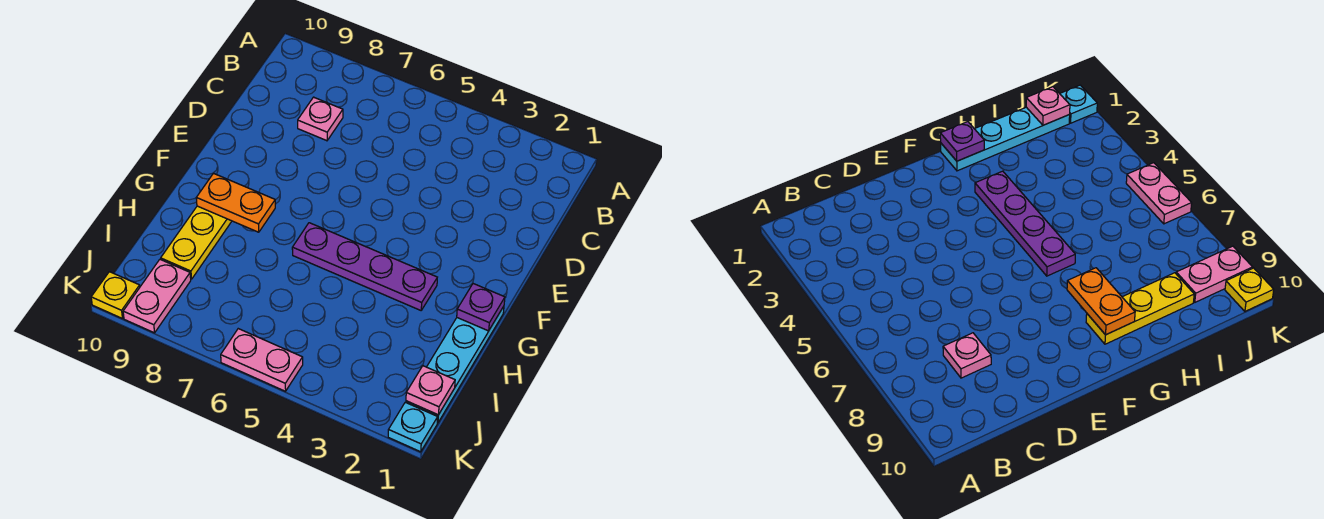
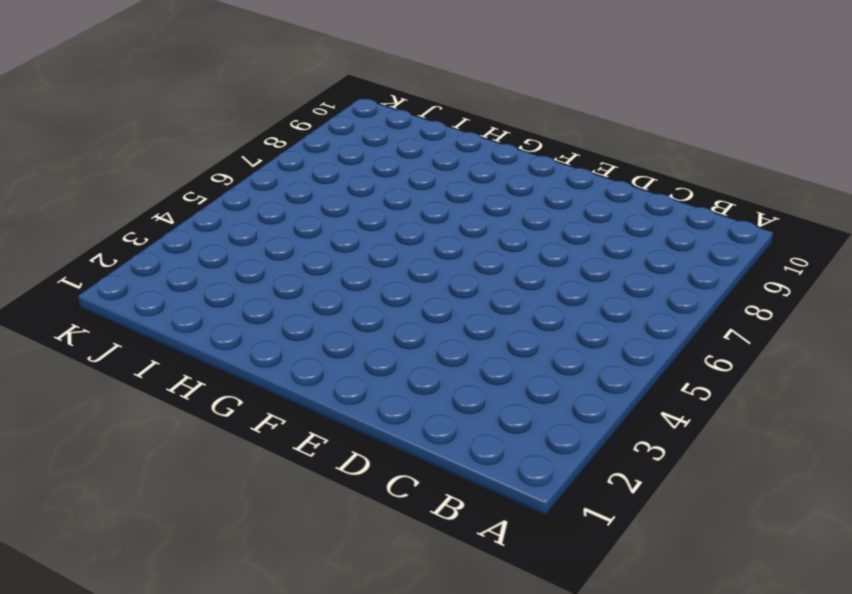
none -> pink plate C8 level 1
none -> cyan plate G1:J1 level 1

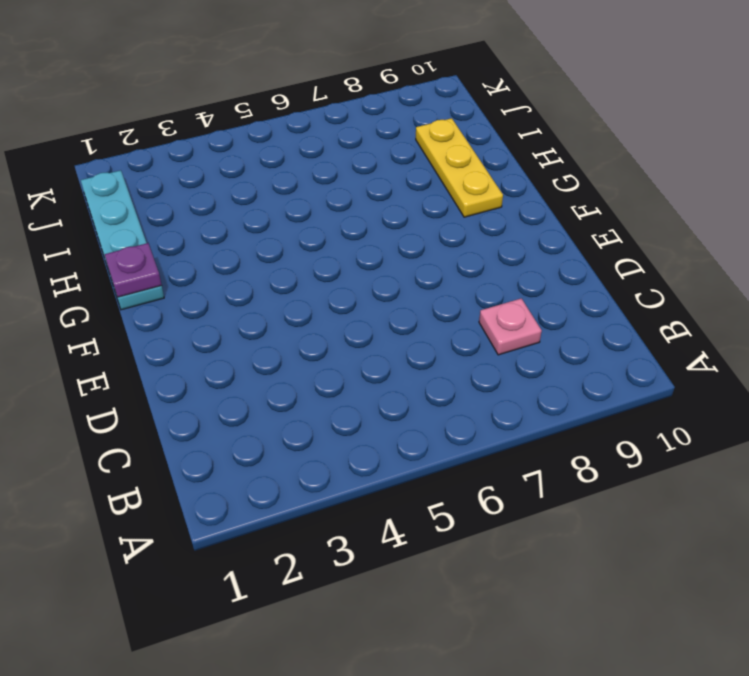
none -> purple plate G3:G6 level 1
none -> pink plate J9:K9 level 1

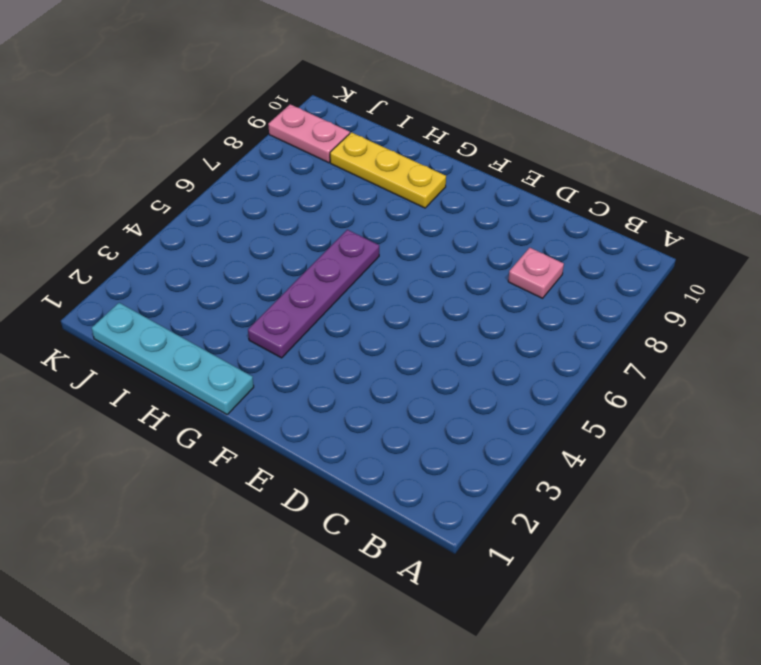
none -> cyan plate K1 level 1
none -> pink plate K5:K6 level 1

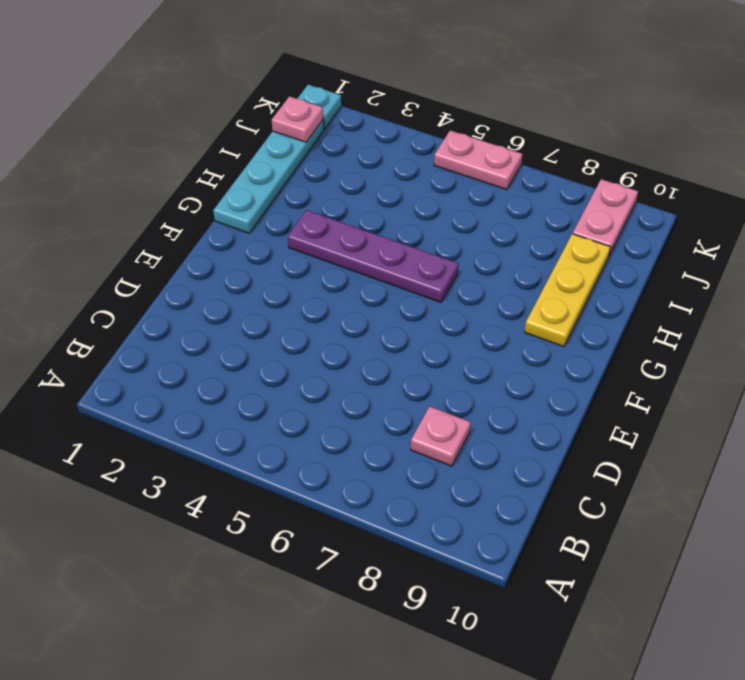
none -> yellow plate K10 level 1
none -> purple plate G1 level 2

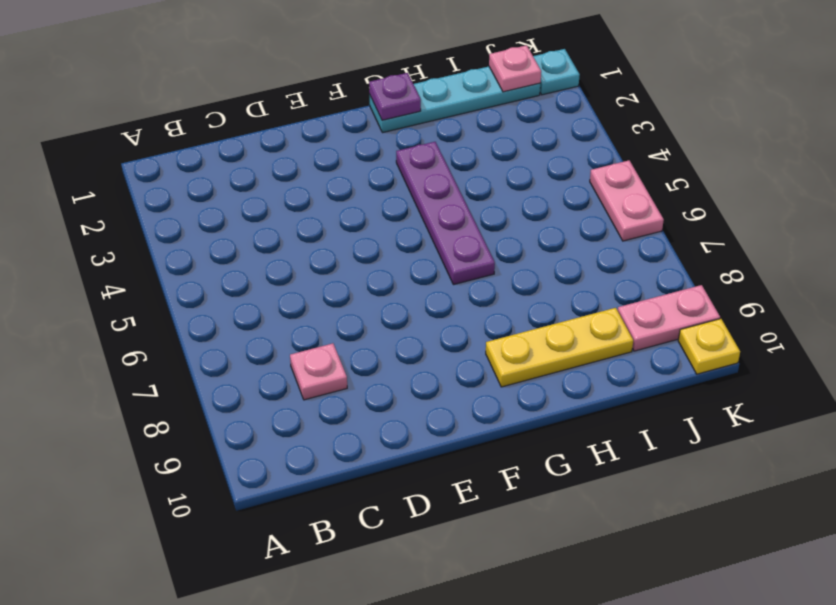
none -> orange plate G8:G9 level 2

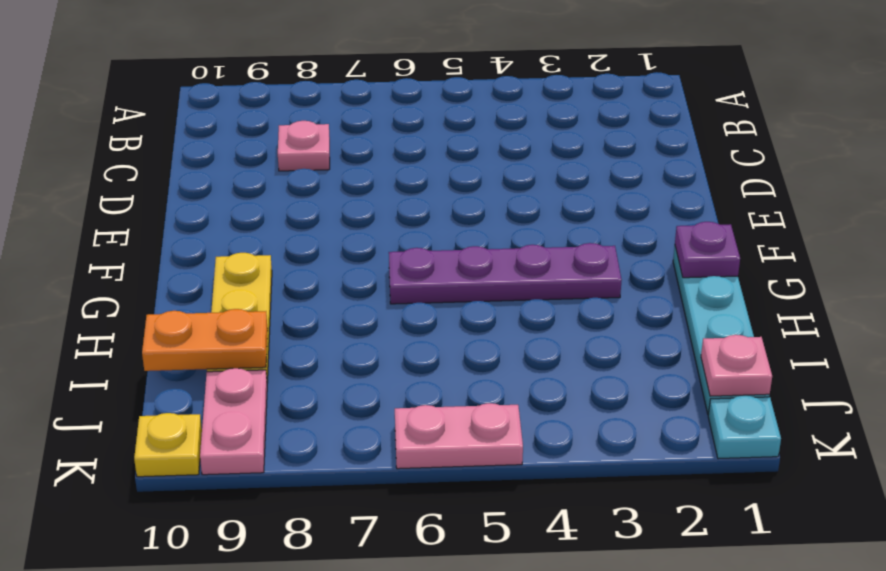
orange plate I9:I10 level 2 -> orange plate G8:G9 level 2

